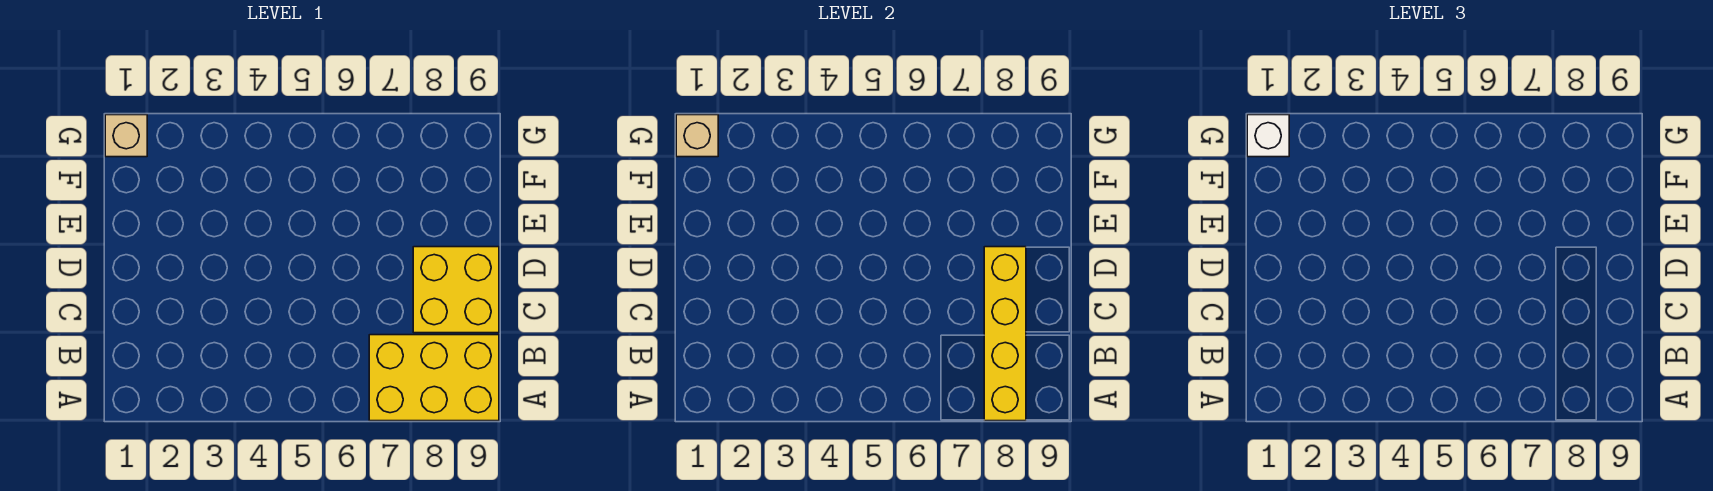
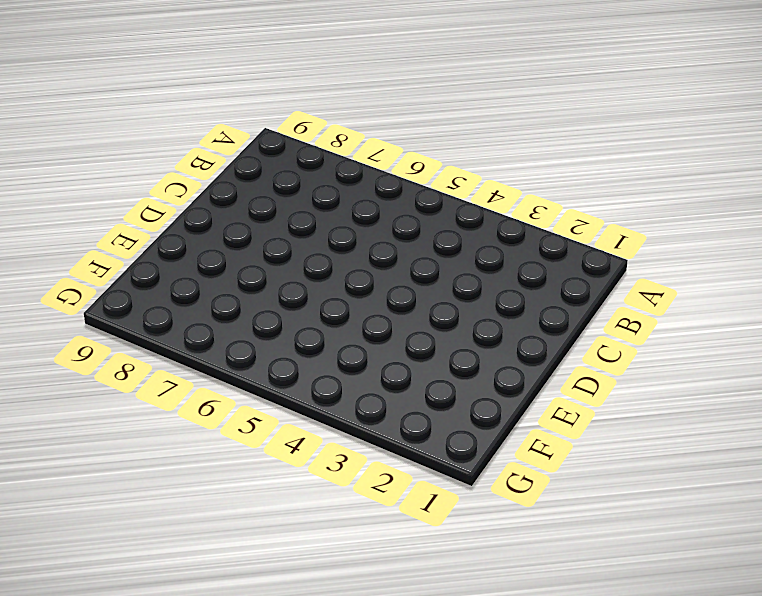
none -> yellow brick A7:B9 level 1
none -> yellow brick C8:D9 level 1

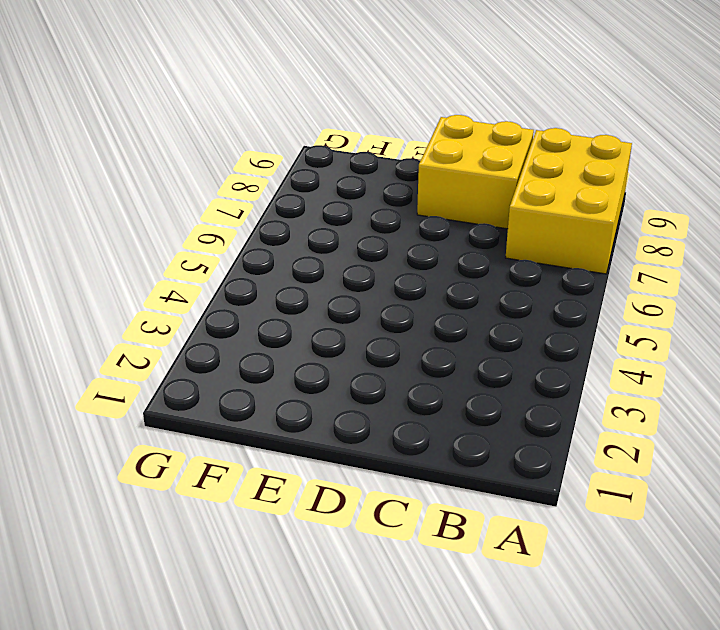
none -> tan brick G1 level 1
none -> yellow brick A8:D8 level 2

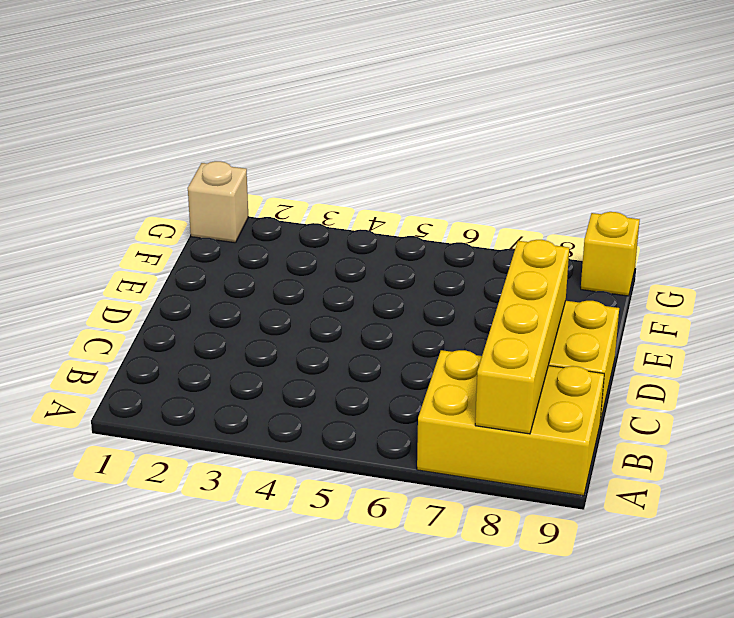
yellow brick G9 level 1 -> none
none -> tan brick G1 level 2
none -> white brick G1 level 3

